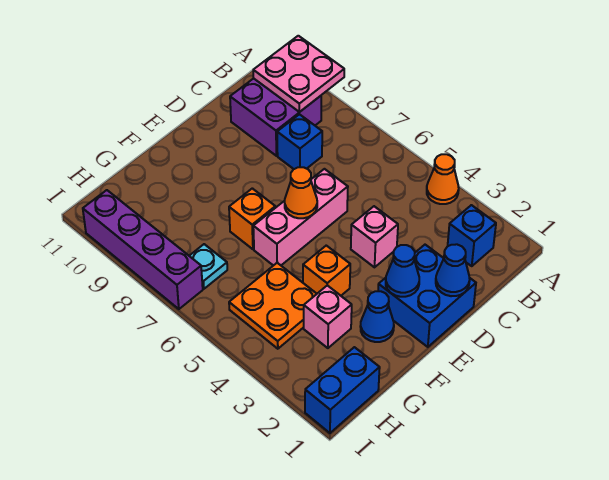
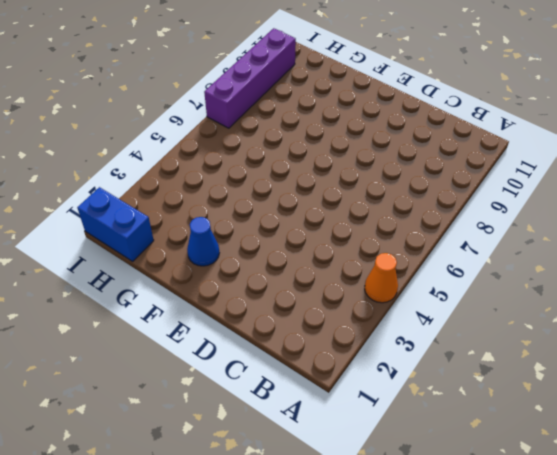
none -> blue brick B2 level 1
none -> purple brick B9:C10 level 1
none -> blue brick C8 level 1

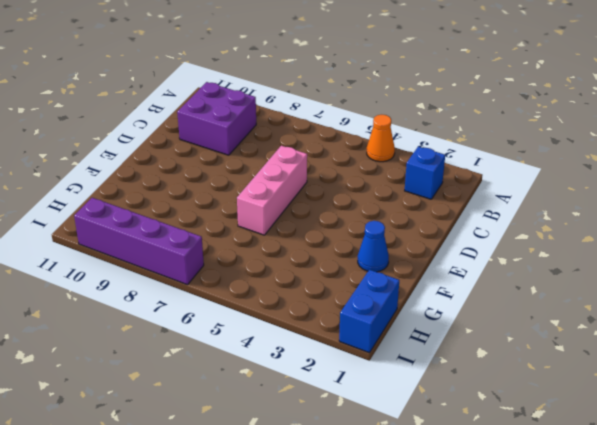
none -> blue brick C8 level 1
none -> blue brick D1:E2 level 1
none -> pink brick D4 level 1

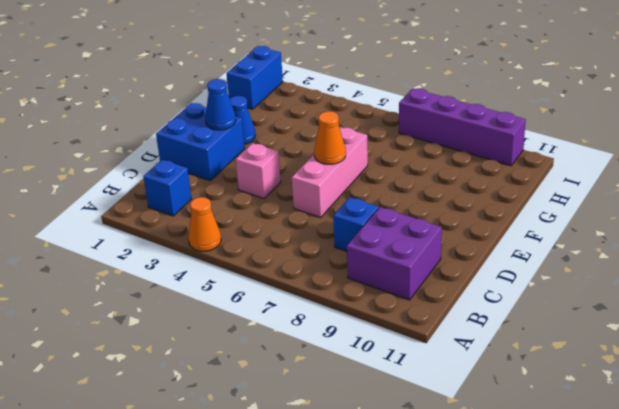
none -> orange brick F4 level 1
none -> orange brick F7 level 1
none -> pink brick G3 level 1

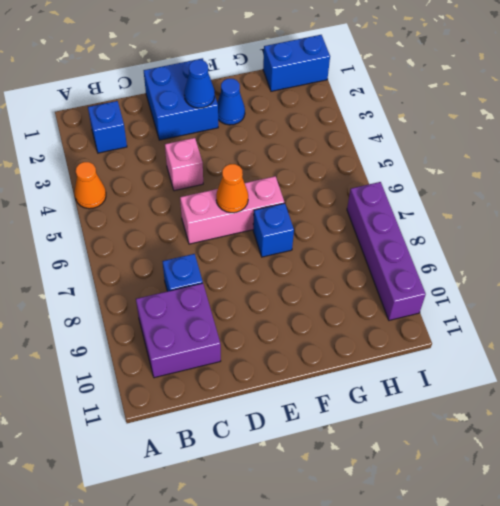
blue brick F7 level 1 -> orange brick F7 level 1
none -> orange brick F4 level 1
none -> pink brick G3 level 1
none -> orange plate G4:H5 level 1

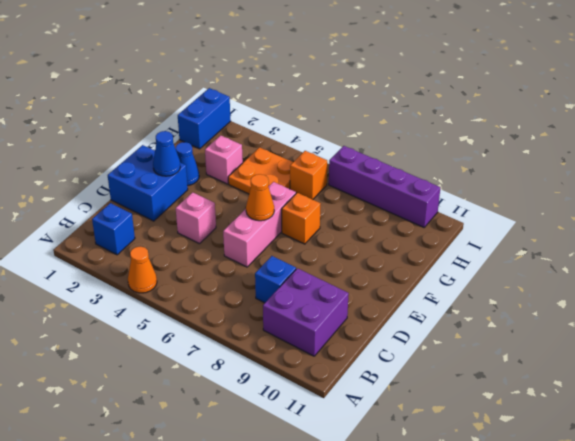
orange brick H6 level 1 -> orange brick F4 level 1
none -> cyan plate H7 level 1
none -> pink plate A9:B10 level 2
none -> blue cone D1 level 2

